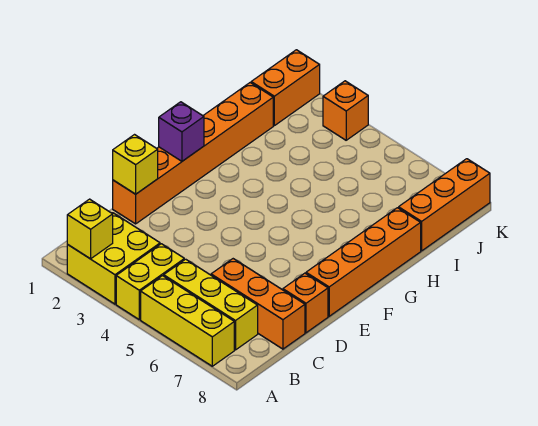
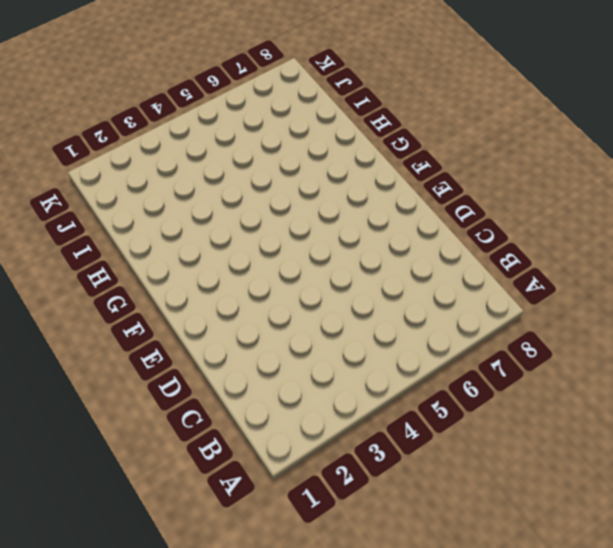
none -> yellow brick A2:B3 level 1
none -> yellow brick A4:B4 level 1
none -> yellow brick A5:A7 level 1

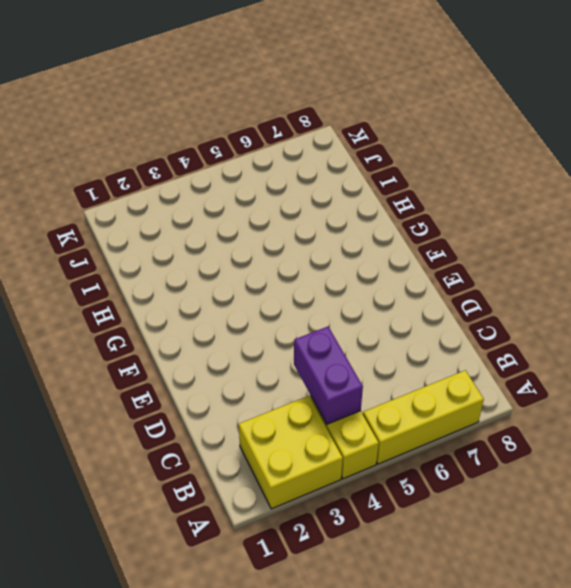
purple brick B4:C4 level 2 -> none
none -> yellow brick B5:B7 level 1
none -> orange brick C6:C8 level 1
none -> orange brick D1:I1 level 1

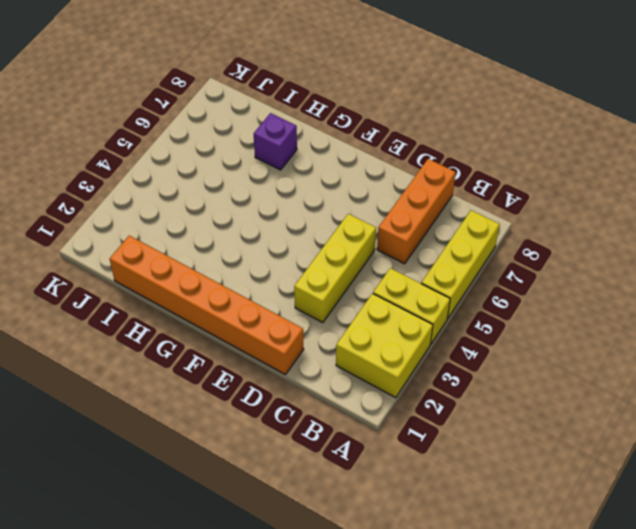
yellow brick D3:D5 level 1 -> yellow brick B5:B7 level 1
purple brick H7 level 1 -> purple brick F1 level 2
none -> orange brick D8 level 1
none -> orange brick E8:H8 level 1
none -> orange brick I8:K8 level 1

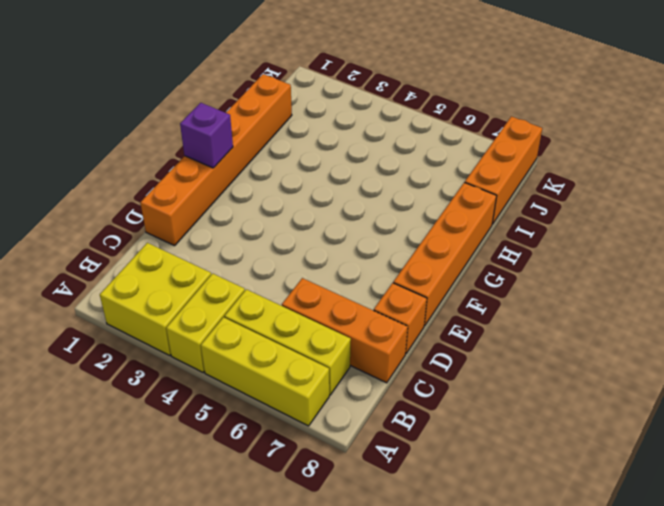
none -> orange brick J1:K1 level 1
none -> orange brick K3 level 1
none -> yellow brick A2 level 2

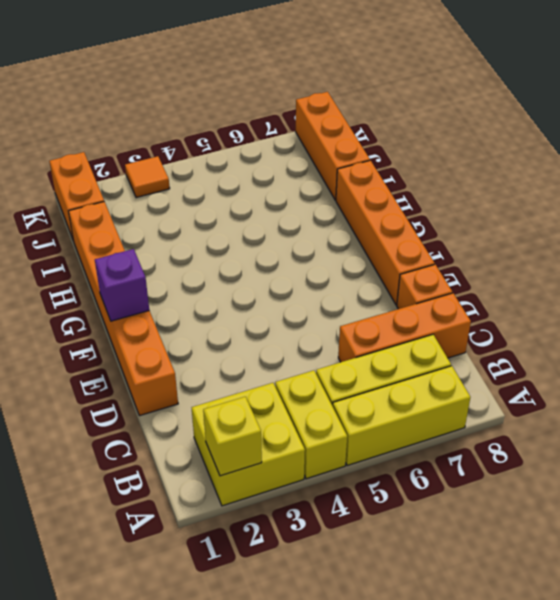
orange tile K3 level 1 -> orange brick K3 level 1
none -> yellow brick D1 level 2

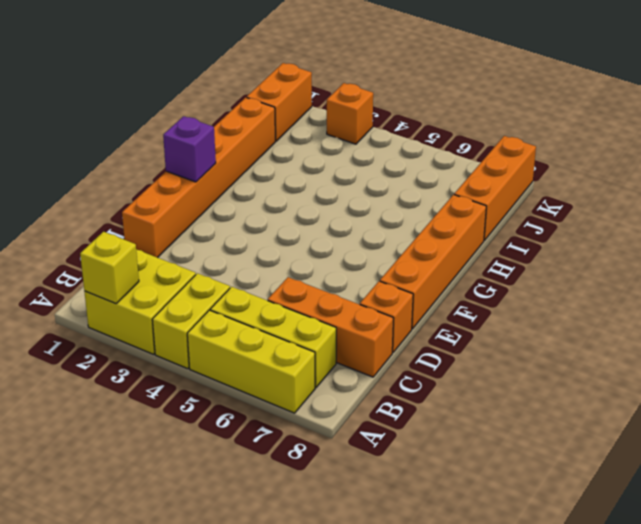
none -> yellow brick D1 level 2

